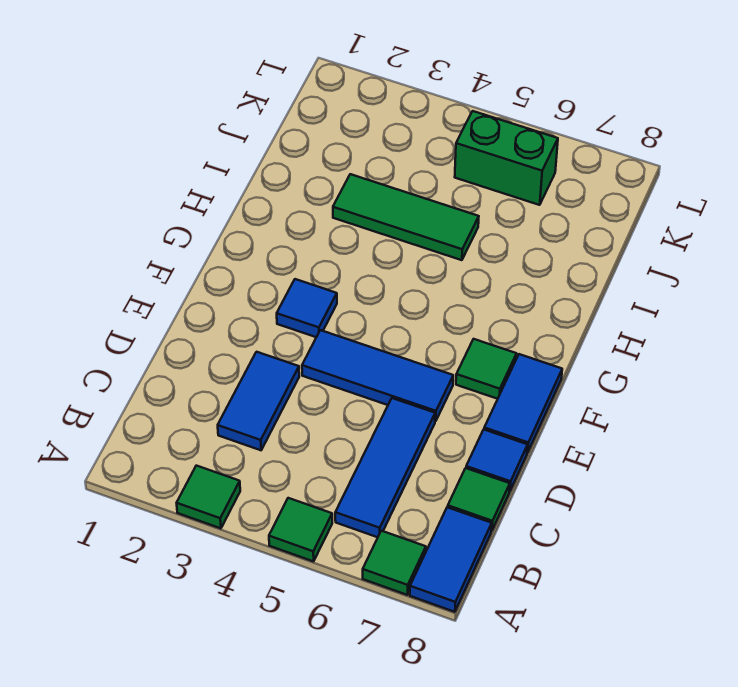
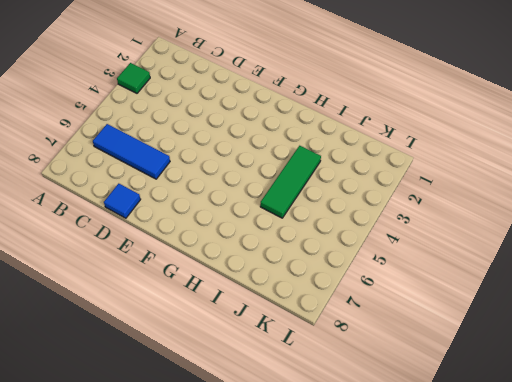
none -> green tile A5 level 1
none -> green tile A7 level 1
none -> blue tile A8:B8 level 1

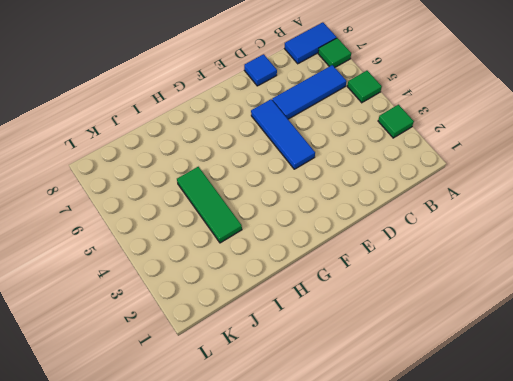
none -> blue tile C3:D3 level 1
none -> green tile C8 level 1
none -> blue tile E8:F8 level 1

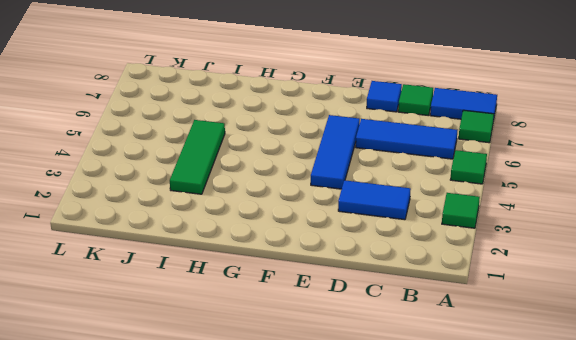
none -> blue tile E8:F8 level 1
none -> blue tile F3 level 1
none -> green tile F7 level 1

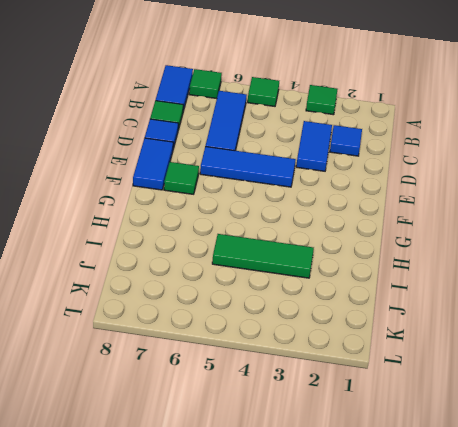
blue tile C2 level 1 -> blue tile F3 level 1
none -> green brick K5:K6 level 1

